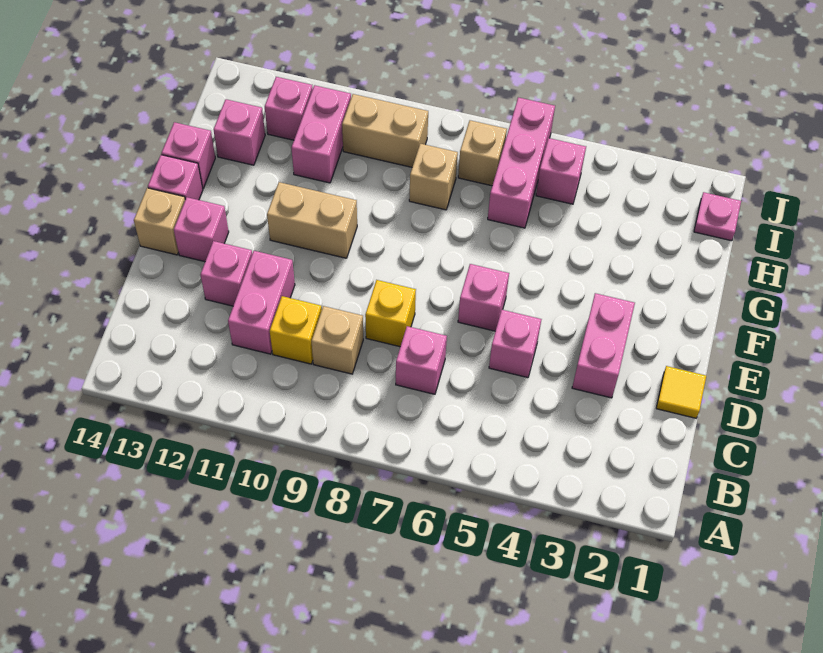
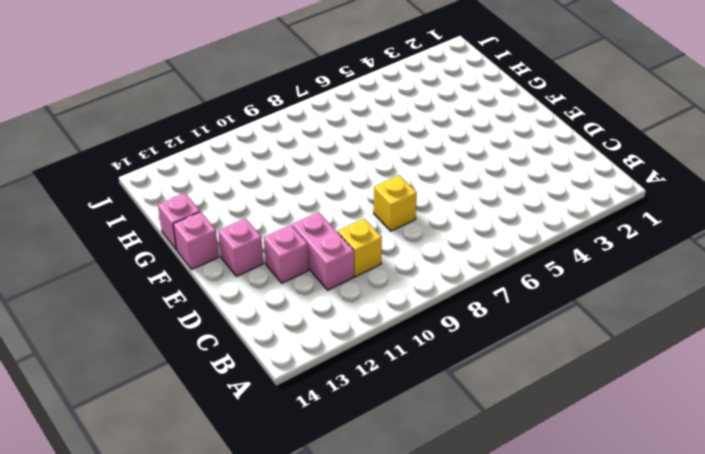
none -> pink brick C7 level 1
none -> tan brick C9 level 1
none -> yellow tile D1 level 1

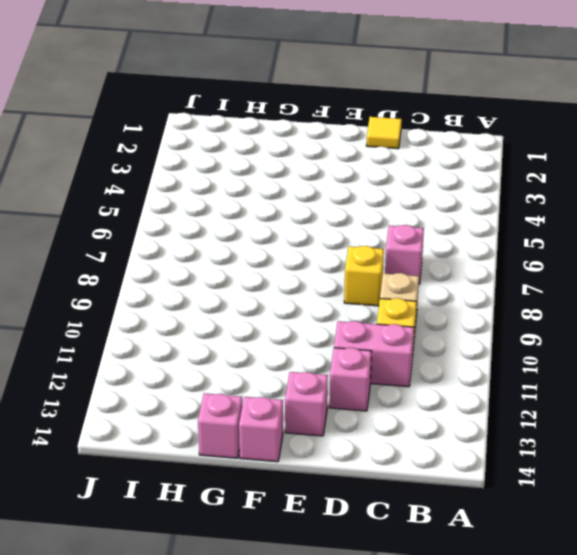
none -> pink brick D3:E3 level 1
none -> pink brick D5 level 1
none -> pink brick E6 level 1

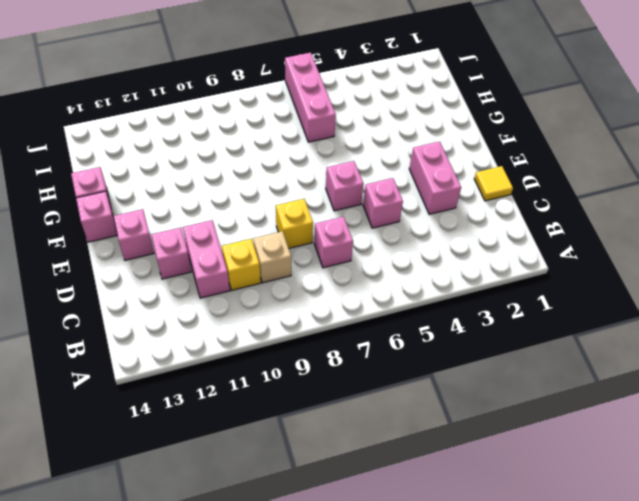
none -> tan brick E14 level 1
none -> tan brick F10:F11 level 1
none -> tan brick H8 level 1

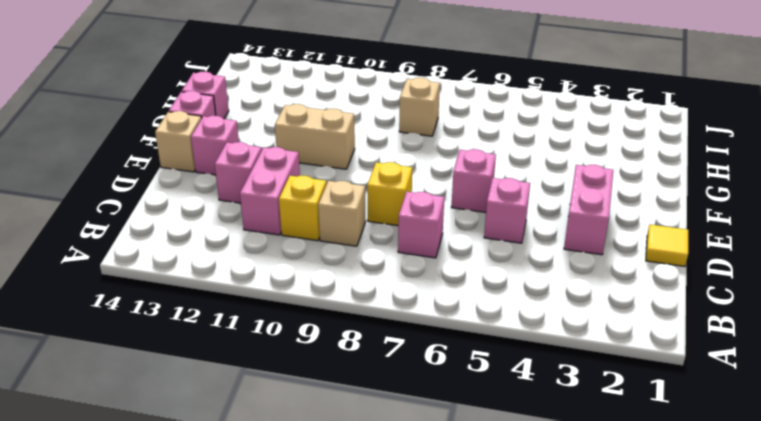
none -> pink brick H6:J6 level 1
none -> pink brick H11:I11 level 1
none -> pink brick H13 level 1

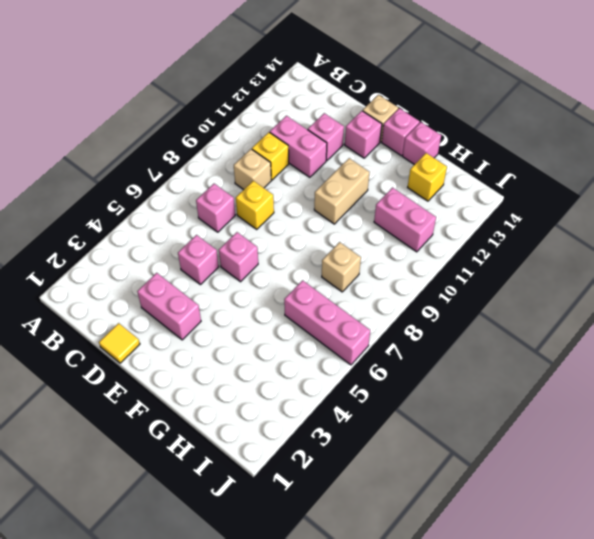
yellow brick H13 level 1 -> pink brick H13 level 1
none -> pink plate I1 level 1
none -> pink brick I5 level 1
none -> tan brick I7 level 1

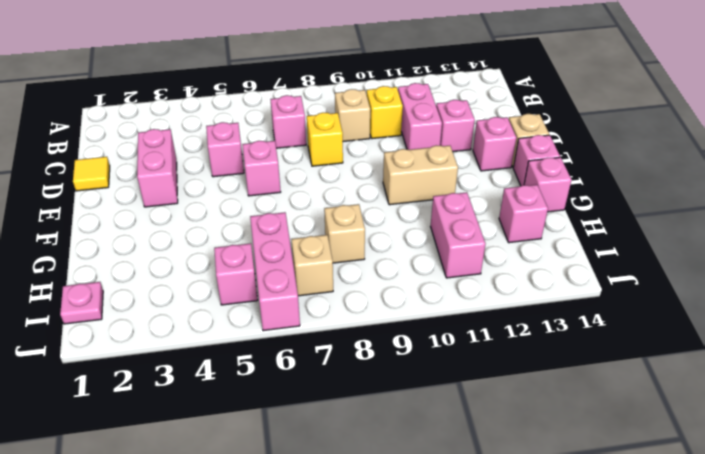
none -> tan brick I9:I10 level 1
none -> pink brick I12 level 1

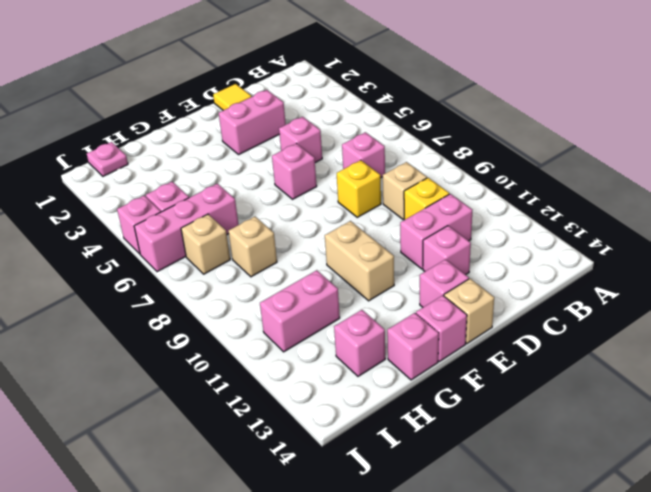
pink brick J5 level 1 -> pink brick I12 level 1
none -> tan brick I9:I10 level 1

